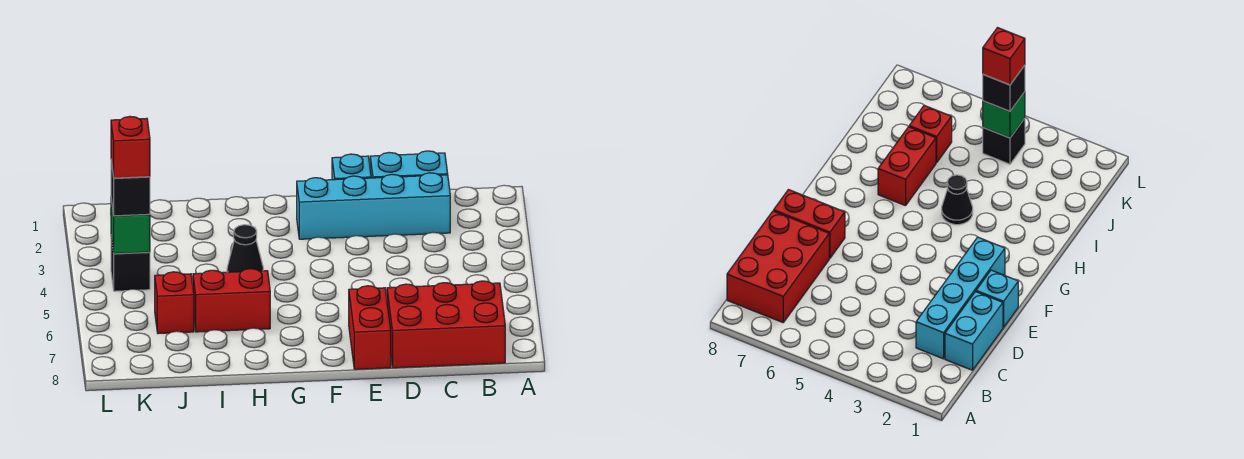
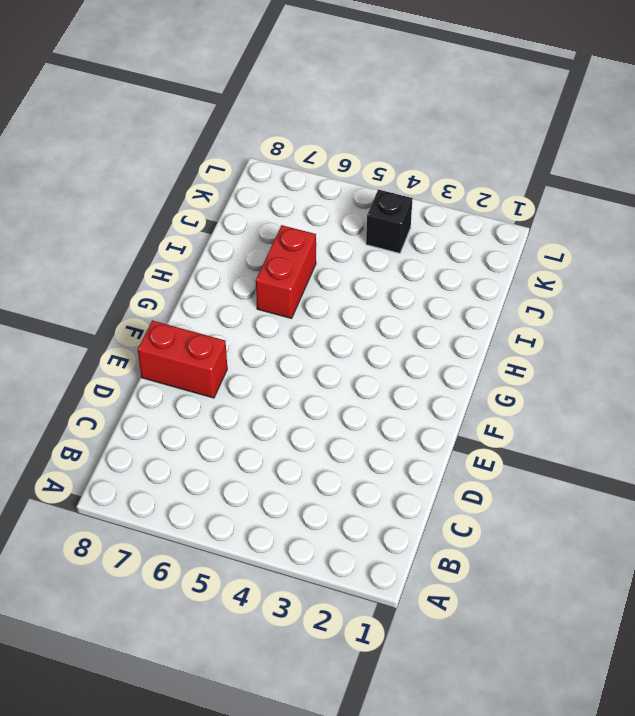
none -> red brick B7:D8 level 1
none -> cyan brick C1:D1 level 1
none -> cyan brick C2:F2 level 1

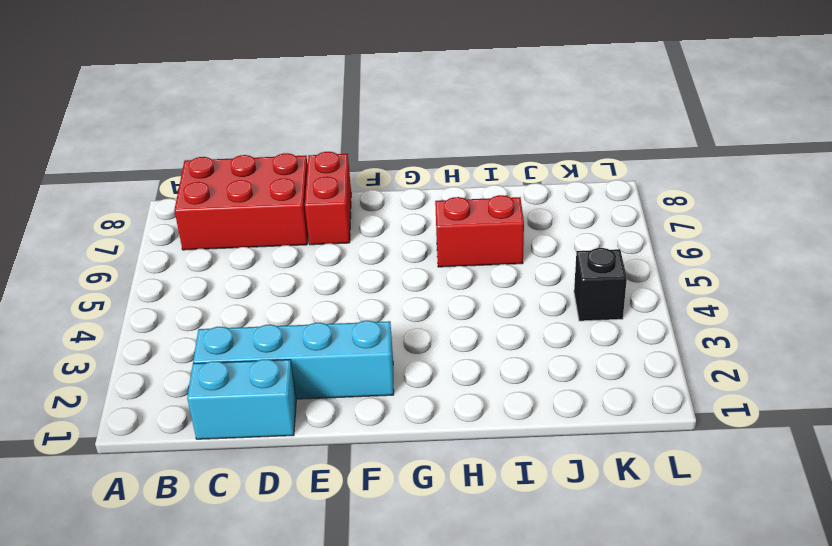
none -> cyan brick E1 level 1
none -> black cone H4 level 1
none -> red brick J6 level 1

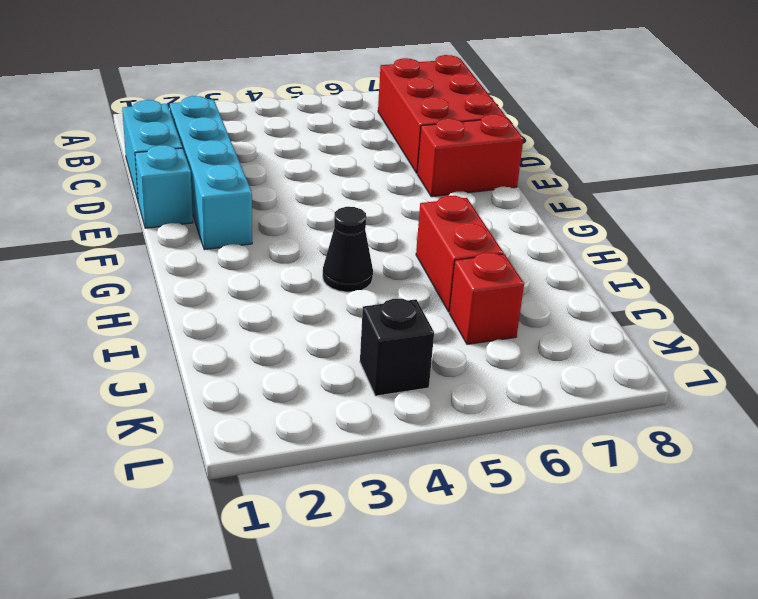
none -> green brick K4 level 2
none -> black brick K4 level 3
none -> red brick K4 level 4

